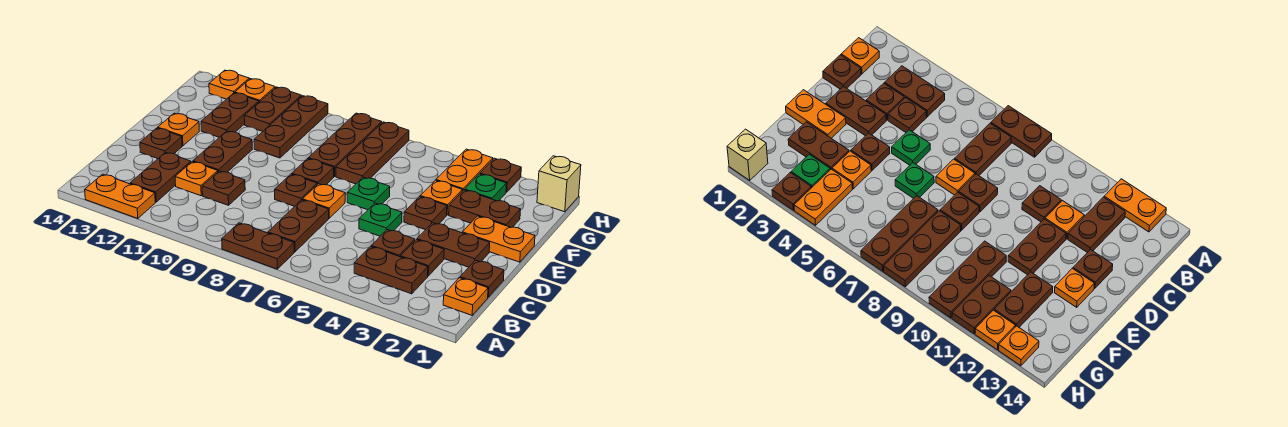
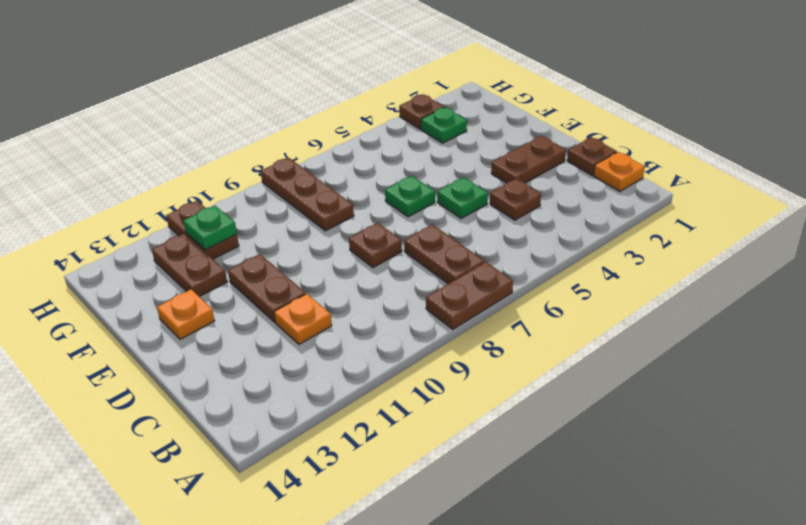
green plate G11 level 2 -> none
none -> orange plate A12:A13 level 1
none -> brown plate B3:B4 level 1
none -> brown plate B12:C12 level 1
none -> brown plate C3 level 1

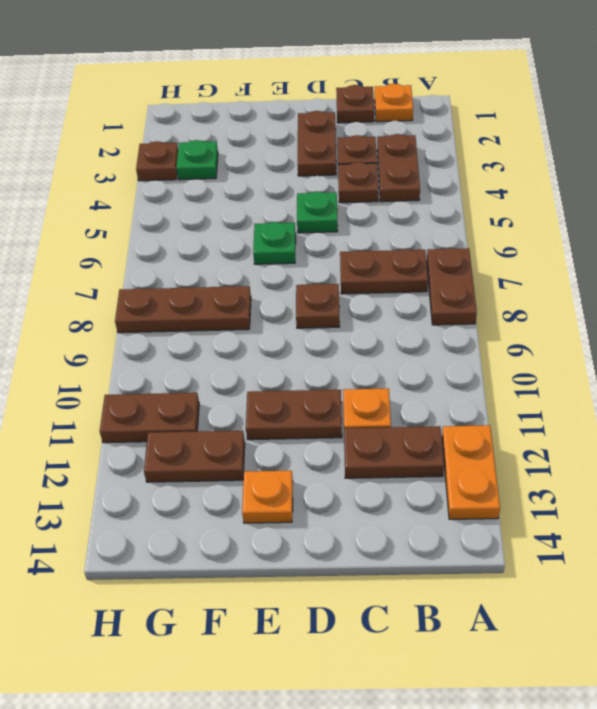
none -> brown plate C10 level 1
none -> orange plate D7 level 1
none -> brown plate D13 level 1
none -> orange plate E1:E2 level 1

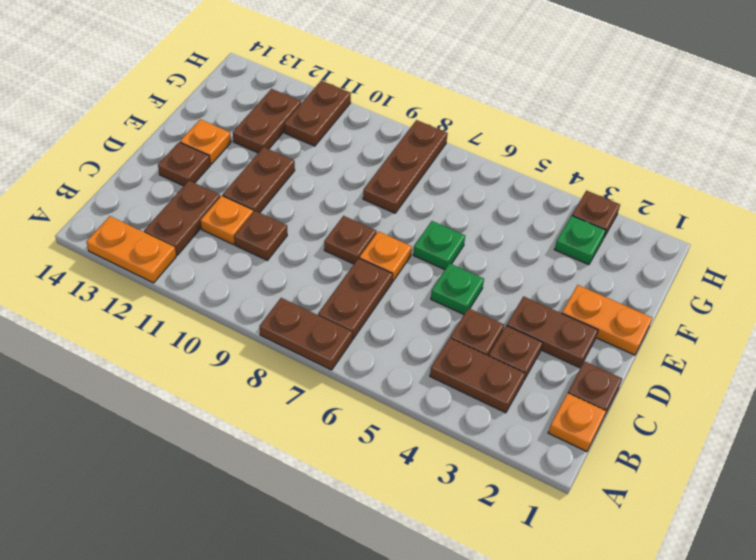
none -> brown plate E4 level 1
none -> brown plate E8 level 1
none -> brown plate F2:F3 level 1
none -> orange plate F4 level 1

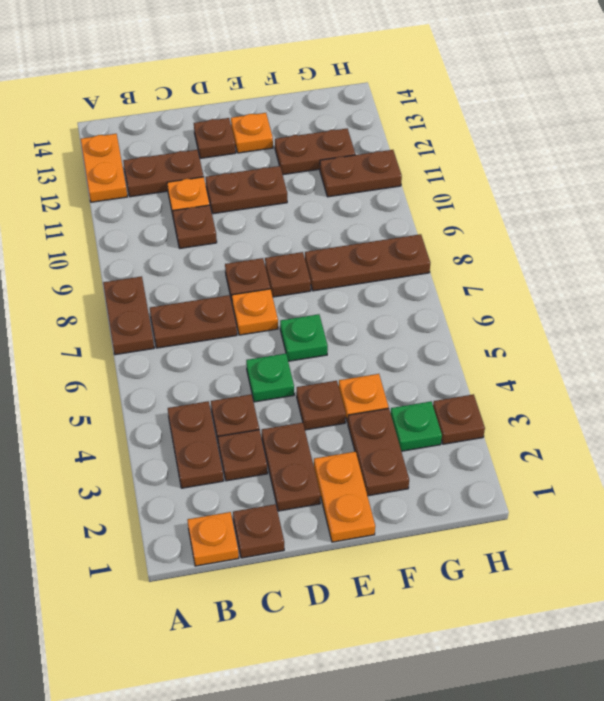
none -> brown plate F7:H7 level 1
none -> brown plate F10:H10 level 1
none -> orange plate G4:H4 level 1
none -> tan brick H1 level 1

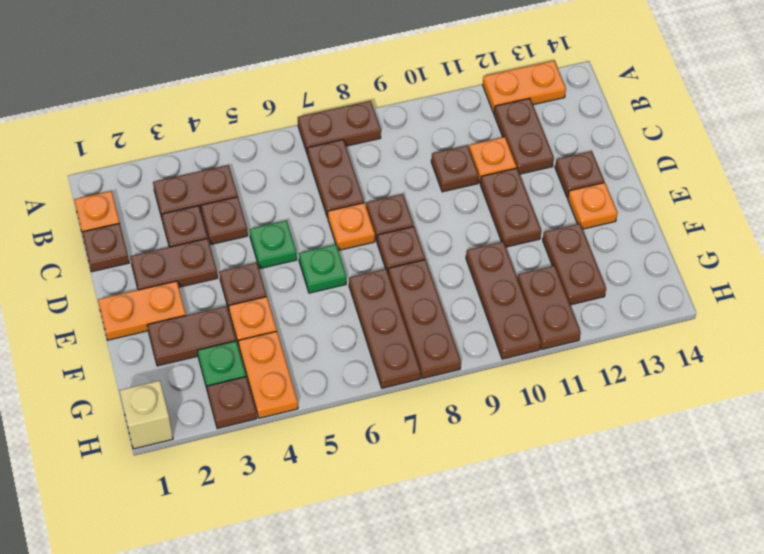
none -> orange plate H12 level 1
none -> orange plate H13 level 1

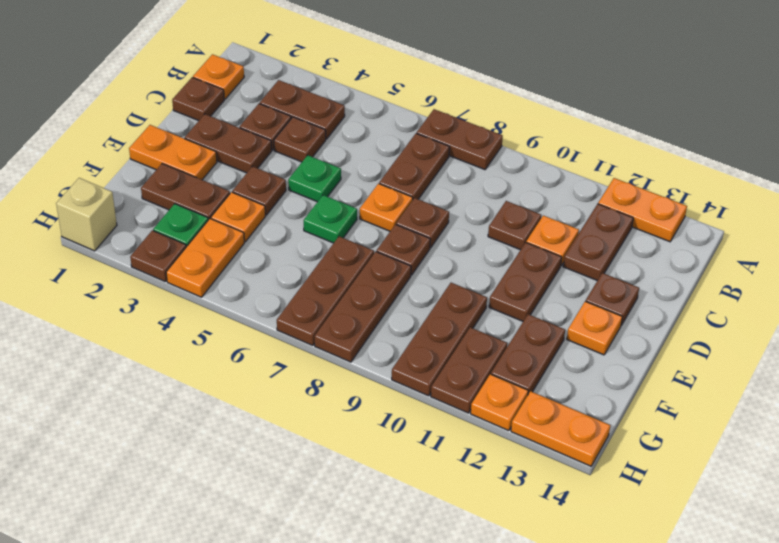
orange plate H13:H14 level 1 -> orange plate H13 level 1

